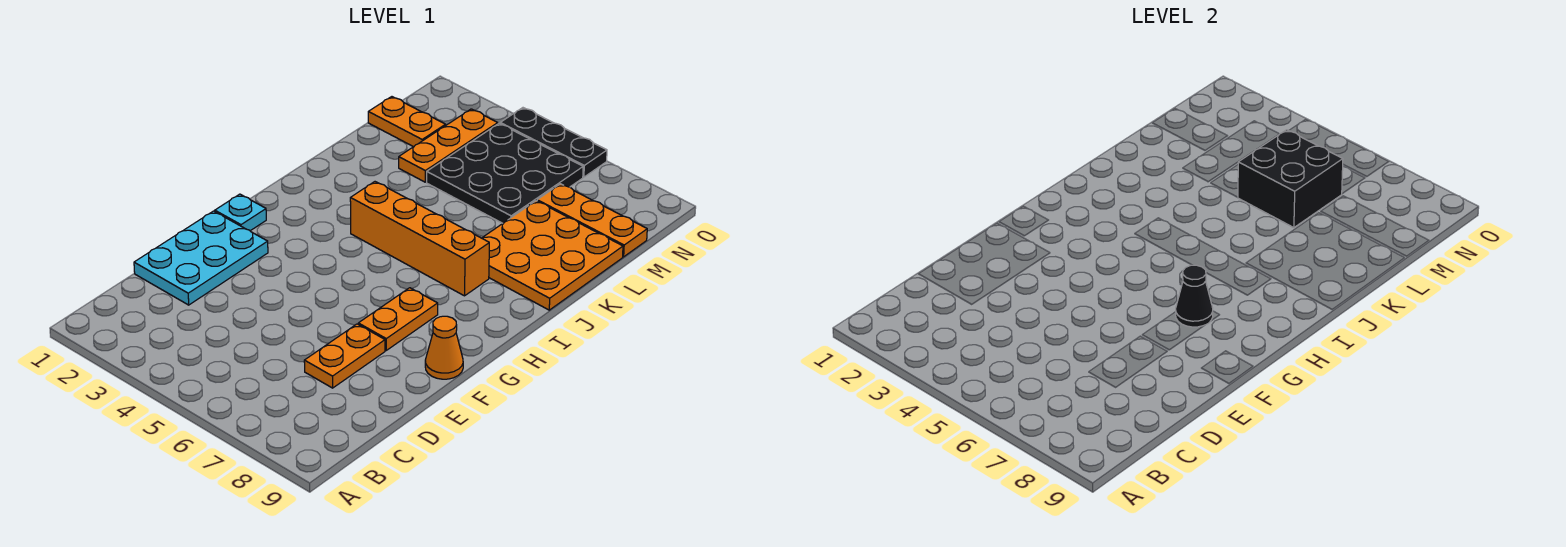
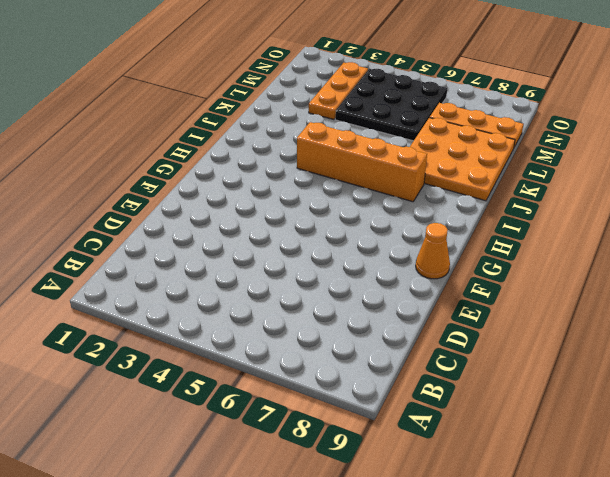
none -> cyan plate D1:F2 level 1
none -> orange plate D7:E7 level 1
none -> orange plate F7:G7 level 1

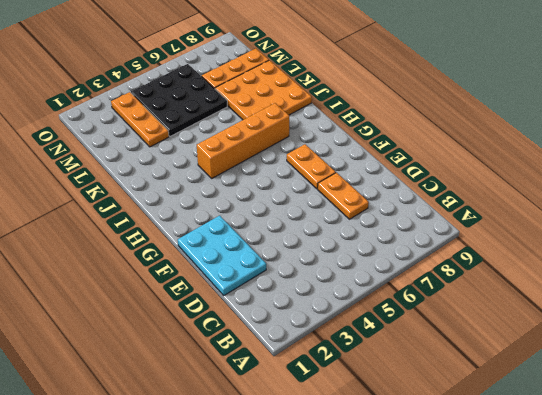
none -> orange cone F9 level 1
none -> cyan plate G1 level 1
none -> orange plate M1:M2 level 1

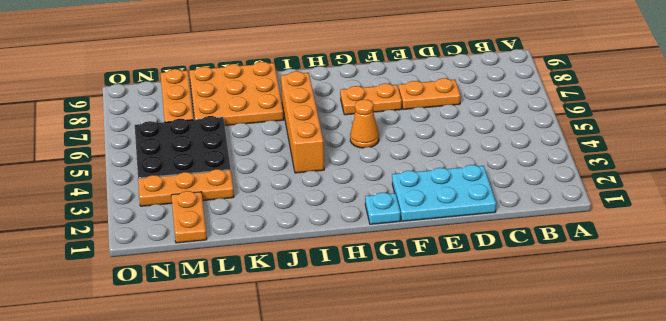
orange cone G5 level 1 -> orange cone F9 level 1
none -> black plate O4:O6 level 1
none -> black cone G7 level 2
none -> black brick L5:M6 level 2

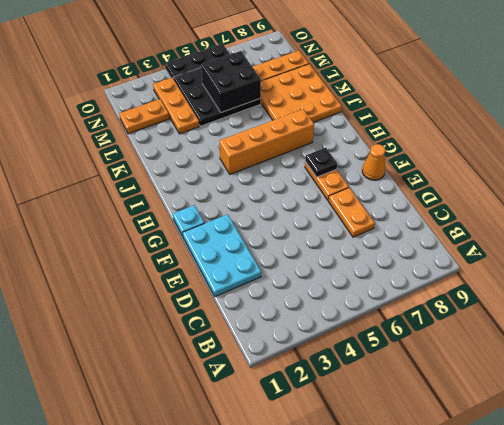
black plate G7 level 2 -> black cone G7 level 2

